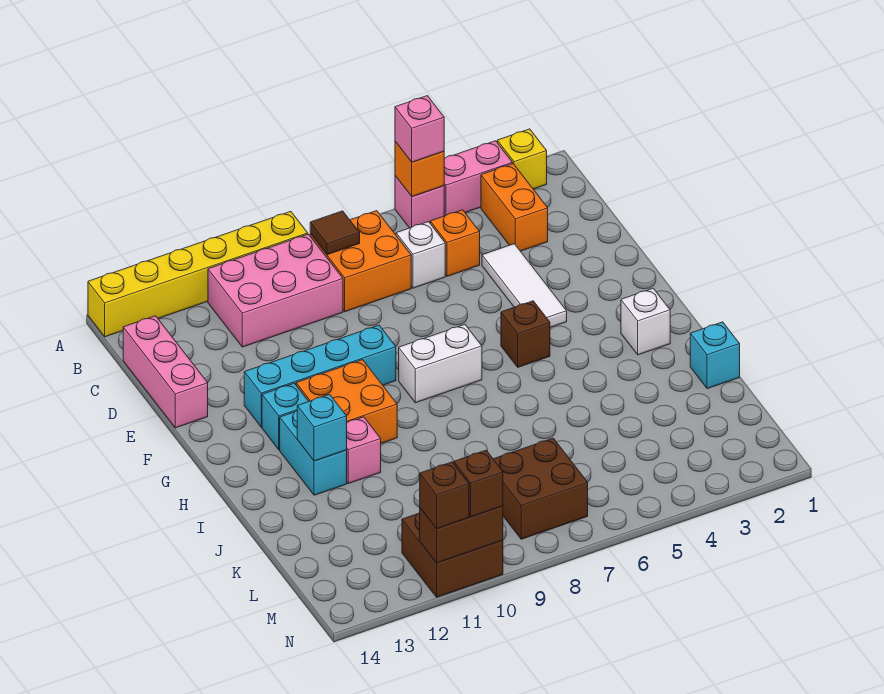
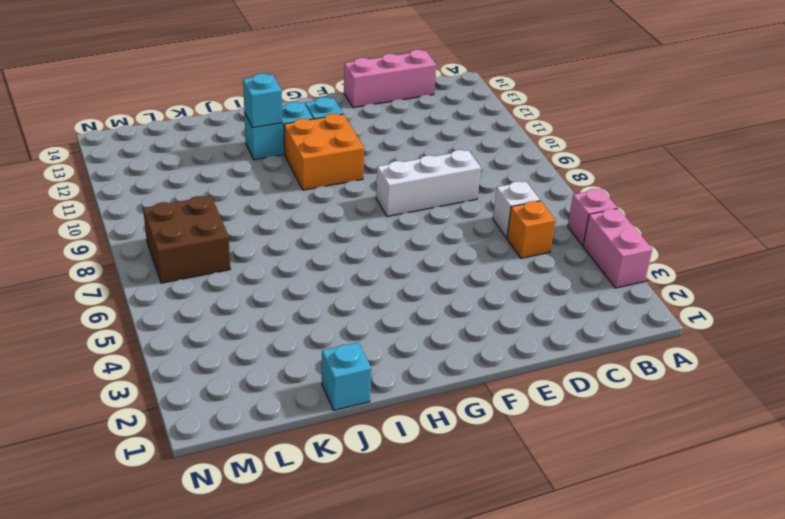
white brick D8:F8 level 1 -> none
none -> yellow brick A2 level 1
none -> yellow brick A9:A14 level 1
none -> orange brick B3:C3 level 1

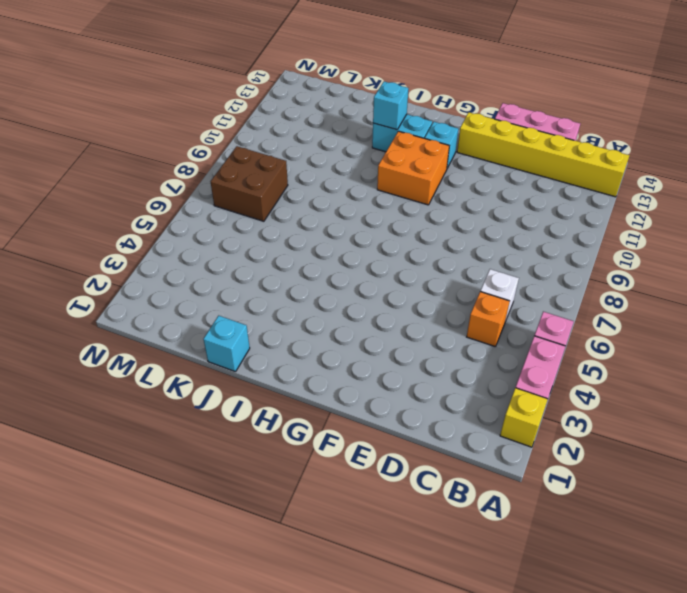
yellow brick A13:F13 level 1 -> yellow brick A9:A14 level 1
none -> orange brick B3:C3 level 1
none -> orange brick B7:C8 level 1
none -> pink brick B9:C11 level 1

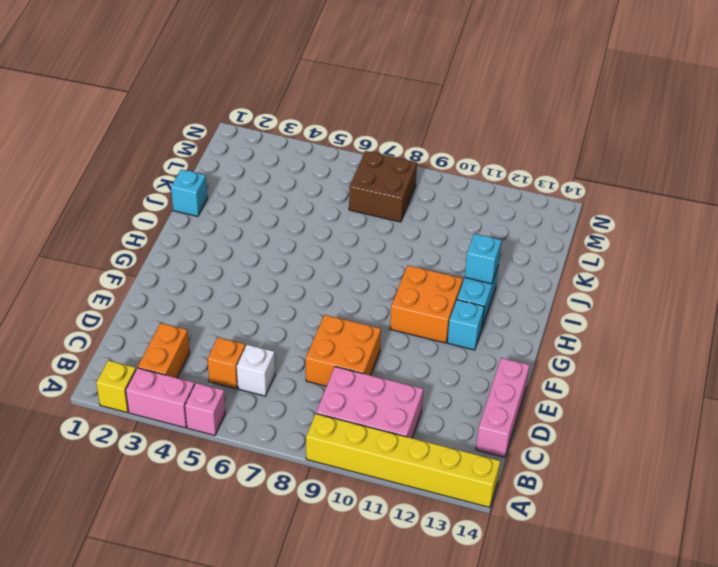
orange brick D8:E9 level 1 -> orange brick B7:C8 level 1
none -> white tile D4:F4 level 1
none -> cyan brick F9:F12 level 1
none -> brown brick G5 level 1

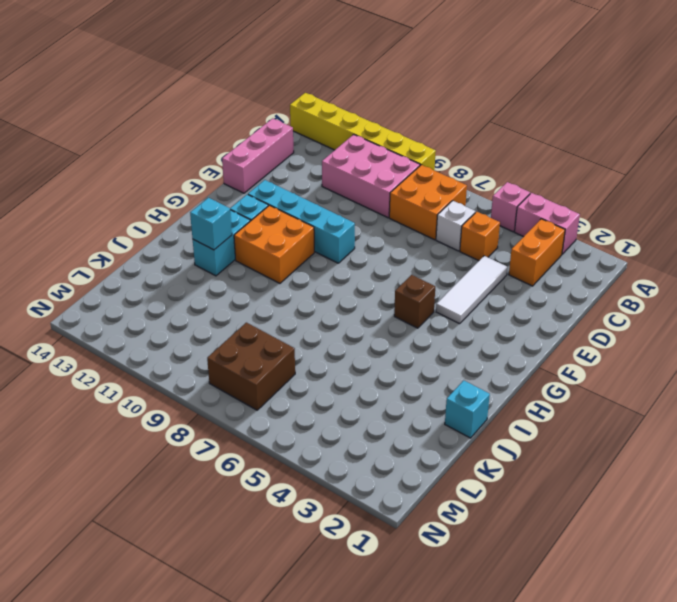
none -> yellow brick A2 level 1
none -> white brick G7:G8 level 1
none -> white brick H2 level 1

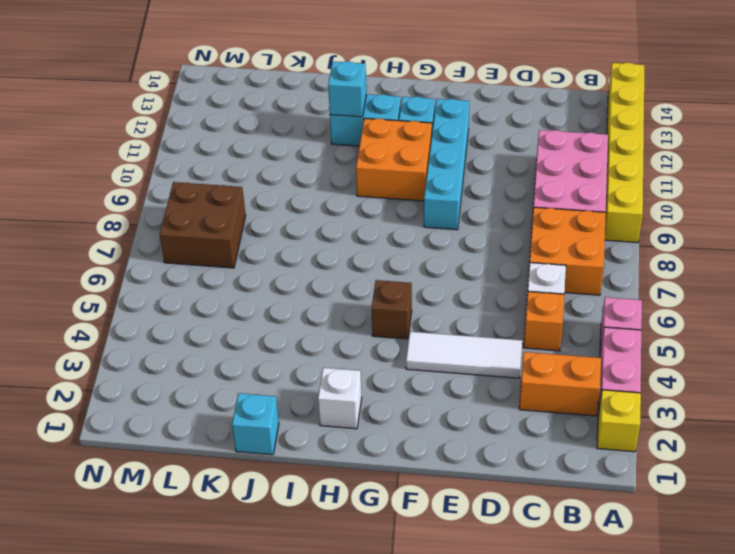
none -> pink brick C14:E14 level 1
none -> white brick G7:G8 level 1
none -> pink brick I11 level 1

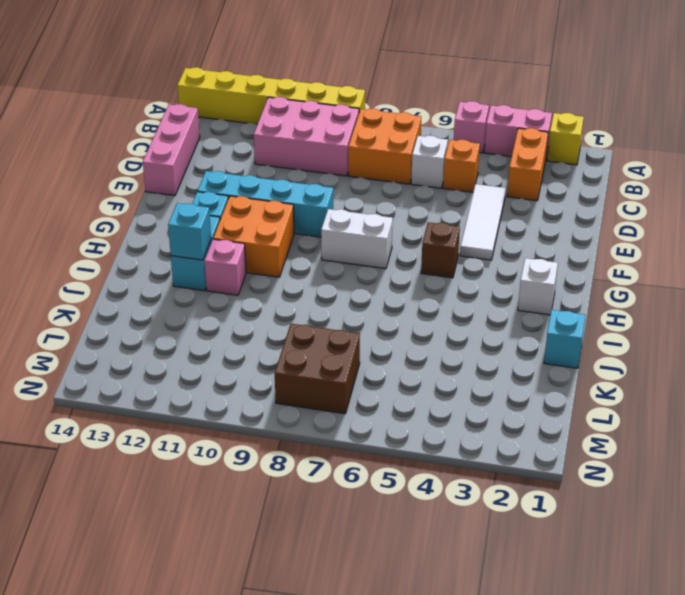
none -> brown brick M10:N11 level 1
none -> orange brick A5 level 2
none -> brown tile B8 level 2

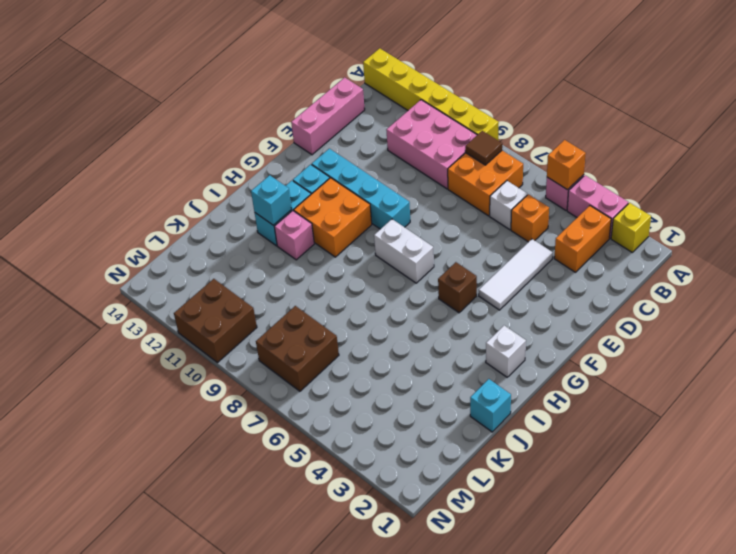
none -> brown brick N10:N11 level 2
none -> pink brick A5 level 3
none -> brown brick N10 level 3

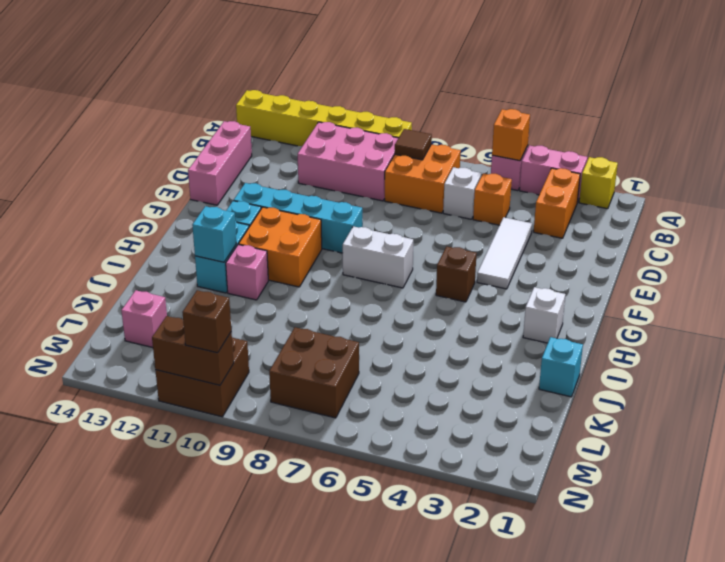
pink brick L13 level 1 -> pink brick A5 level 3
none -> brown brick N11 level 3

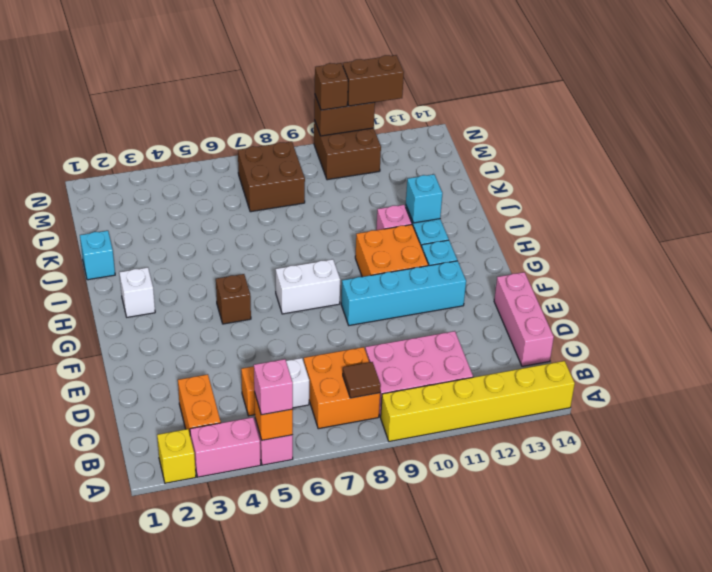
brown brick N11:N12 level 3 -> brown brick N11 level 3
none -> white tile D4:F4 level 1

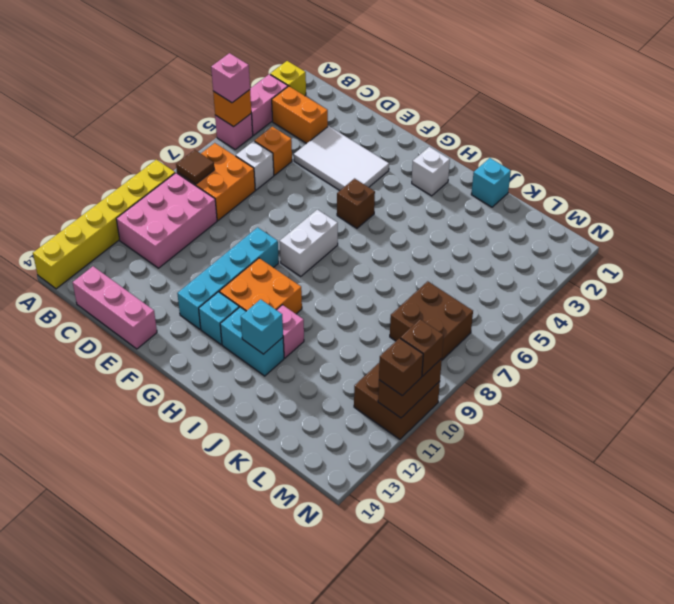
white tile D3:F4 level 1 -> white tile D4:F4 level 1

